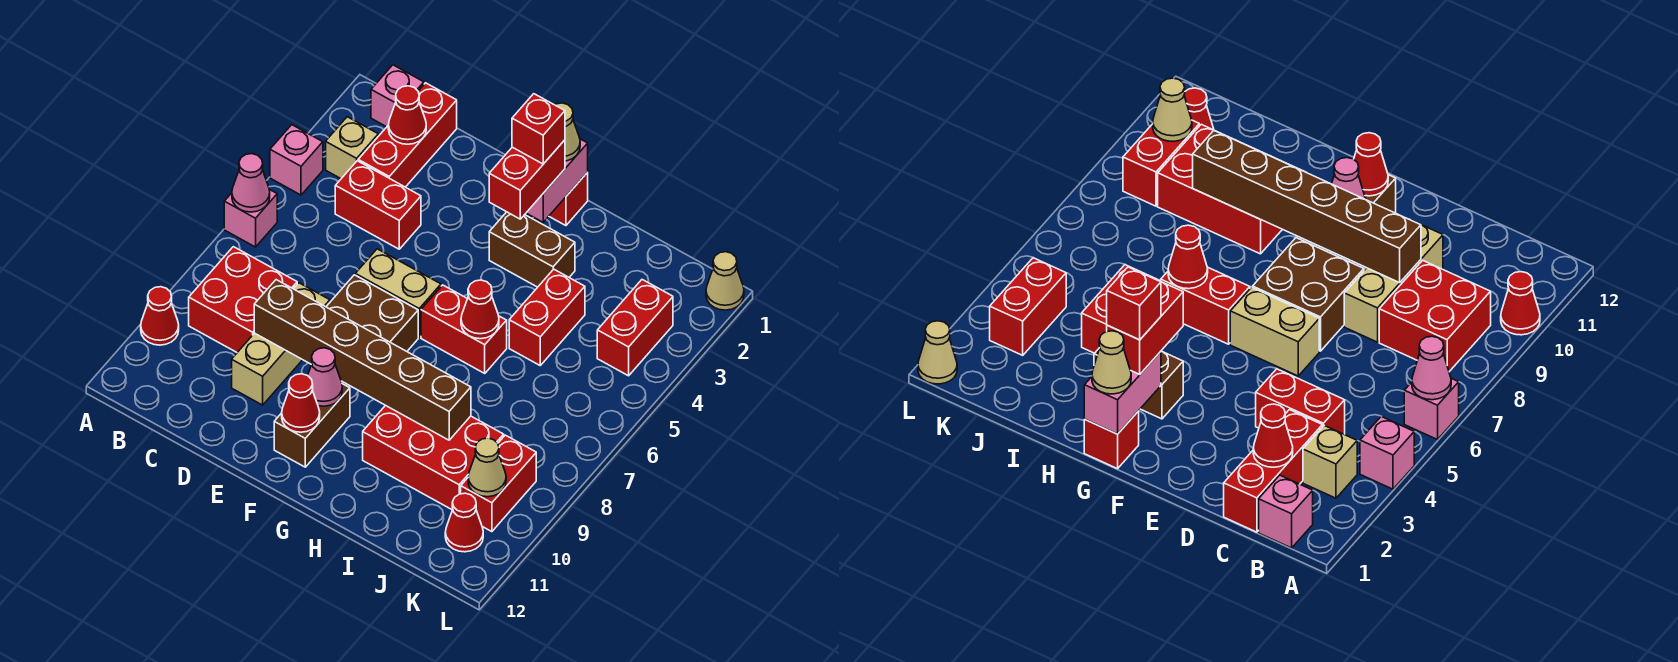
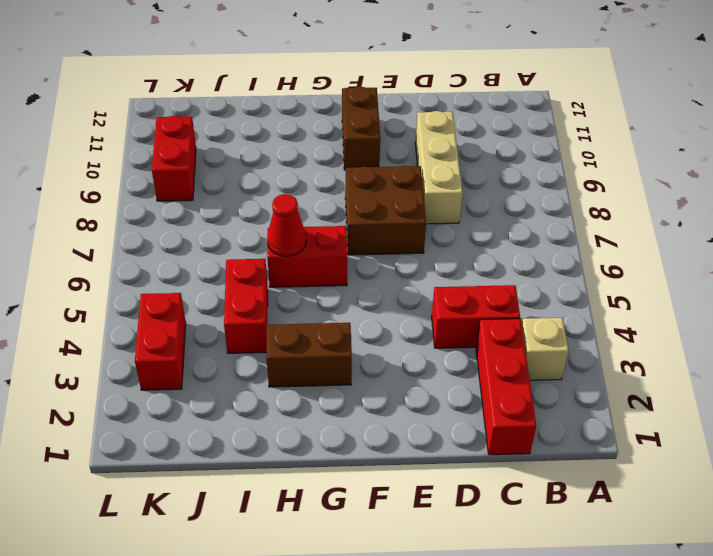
none -> pink brick A4 level 1
none -> pink brick A6 level 1
none -> red cone A10 level 1
none -> pink brick B1 level 1

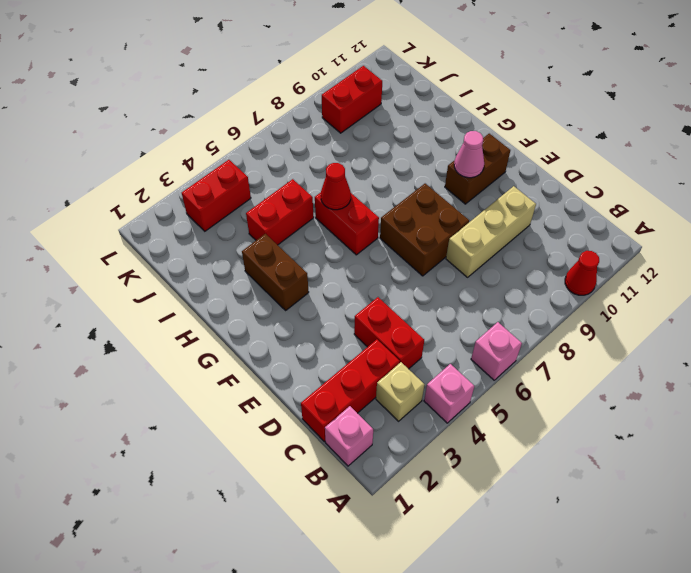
none -> red brick B8:C9 level 1
none -> tan brick E6:F6 level 1
none -> red brick G1 level 1
none -> red brick H9:J10 level 1

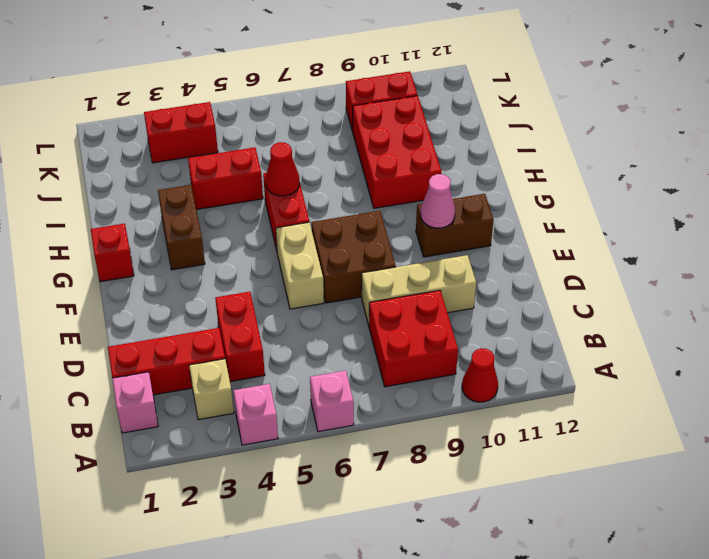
none -> red cone K11 level 1
none -> tan cone L1 level 1
none -> pink cone A6 level 2
none -> red cone C2 level 2

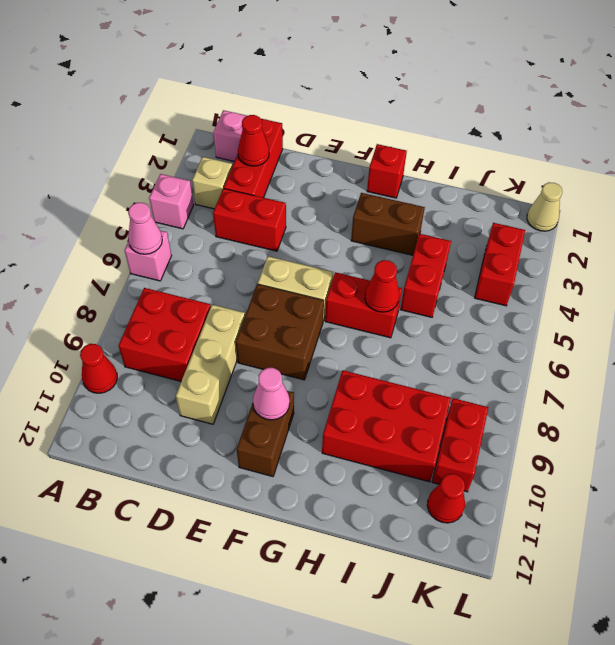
none -> brown brick D9:I9 level 2
none -> red cone F11 level 2
none -> pink brick G1:G2 level 2
none -> tan cone K10 level 2

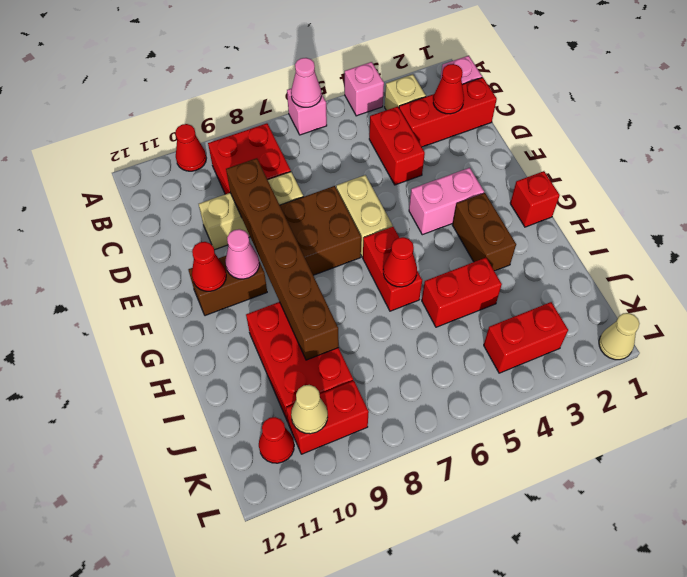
pink brick F3:F4 level 1 -> pink brick G1:G2 level 2
none -> tan cone G1 level 3
none -> red brick G2:G3 level 3
none -> red brick G2 level 4

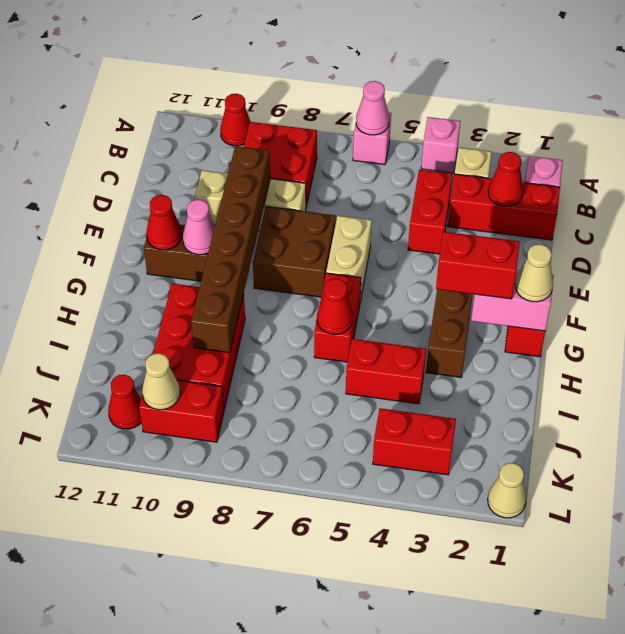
none -> red brick G2 level 4

